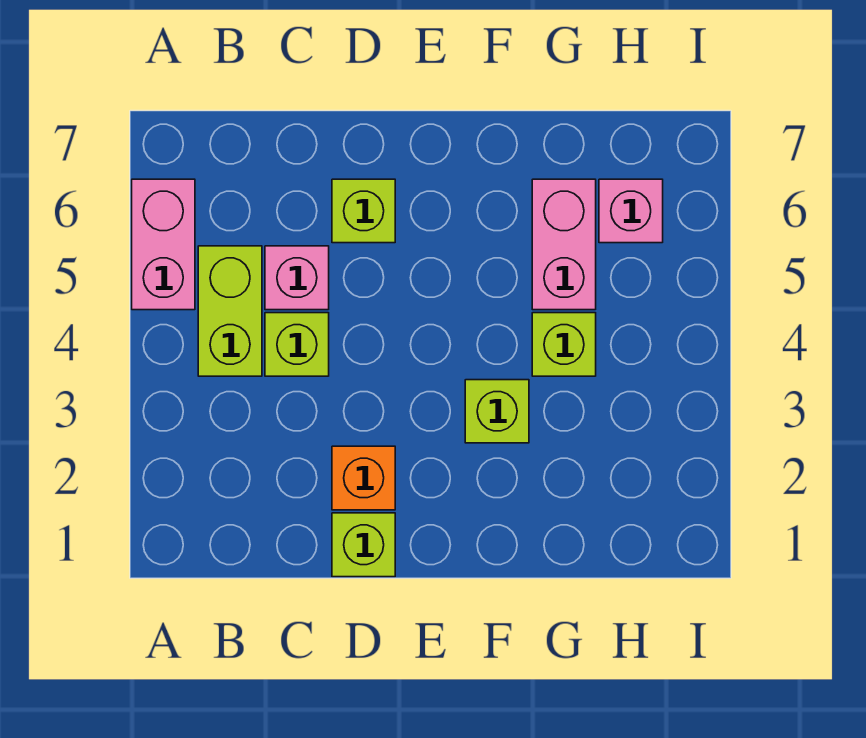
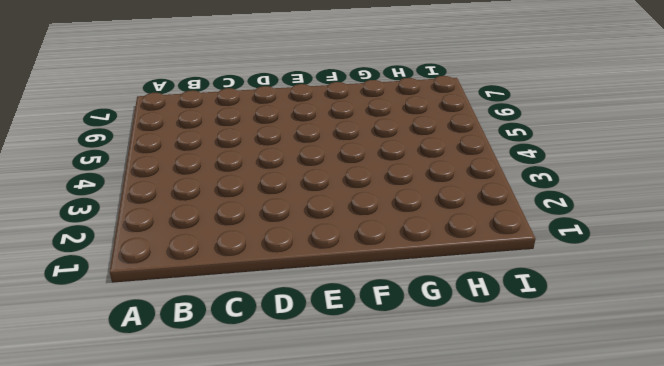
none -> pink brick A5:A6 level 1
none -> lime brick B4:B5 level 1

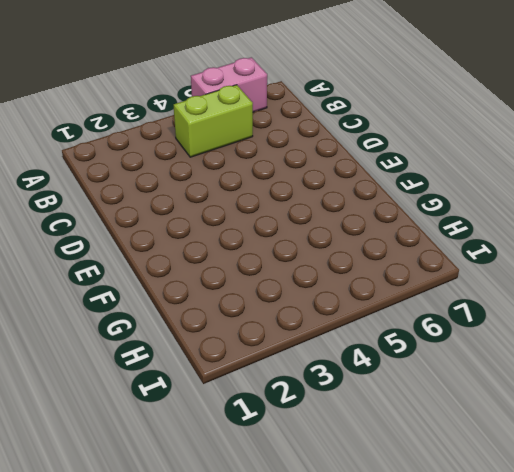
none -> lime brick C4 level 1
none -> pink brick C5 level 1

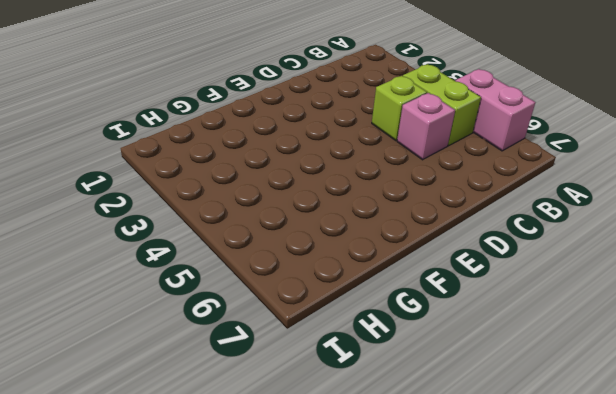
none -> lime brick D1 level 1
none -> orange brick D2 level 1

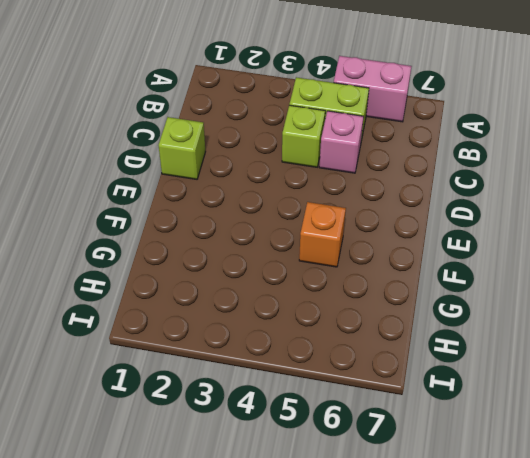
orange brick F5 level 1 -> orange brick D2 level 1
none -> lime brick D6 level 1
none -> lime brick F3 level 1

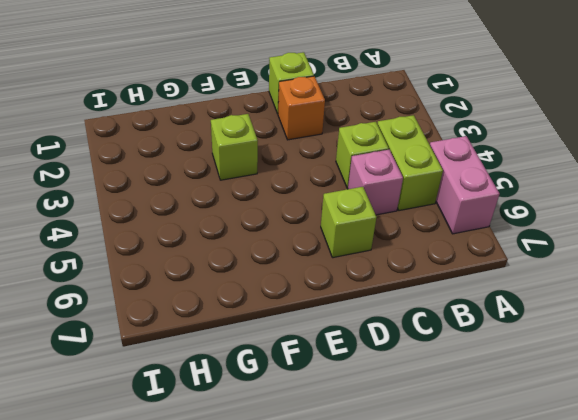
none -> lime brick G4 level 1
none -> pink brick G5:G6 level 1

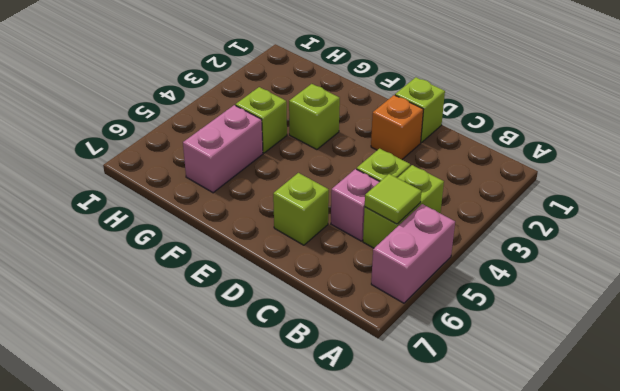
lime tile B5 level 2 -> none
none -> pink brick H6 level 1

